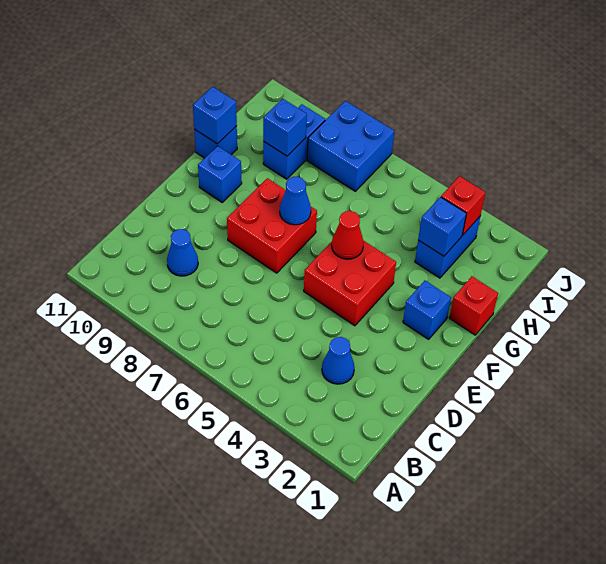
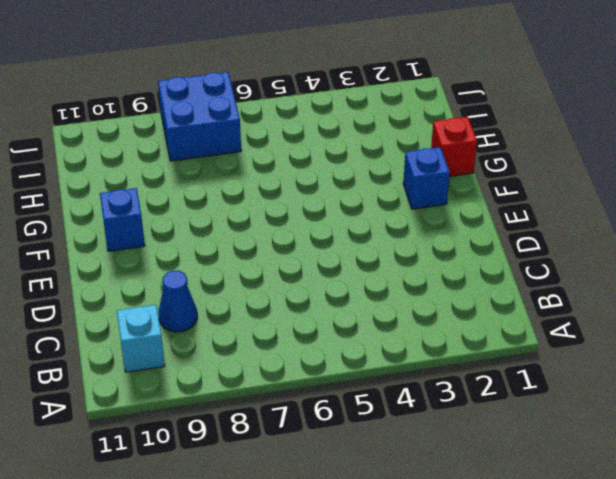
cyan brick B10 level 1 -> none
none -> blue cone C3 level 1
none -> red brick E4:F5 level 1
none -> red brick E7:F8 level 1

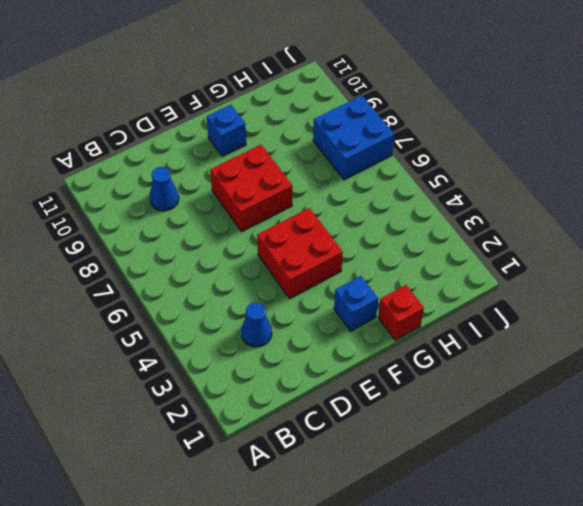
none -> blue brick G11 level 1
none -> blue brick H3:I3 level 1
none -> blue brick H9:I9 level 1

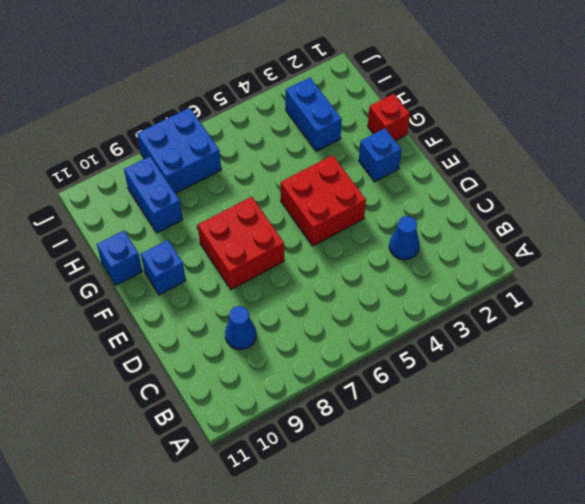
none -> red cone F5 level 2
none -> blue cone F7 level 2
none -> blue brick G11 level 2

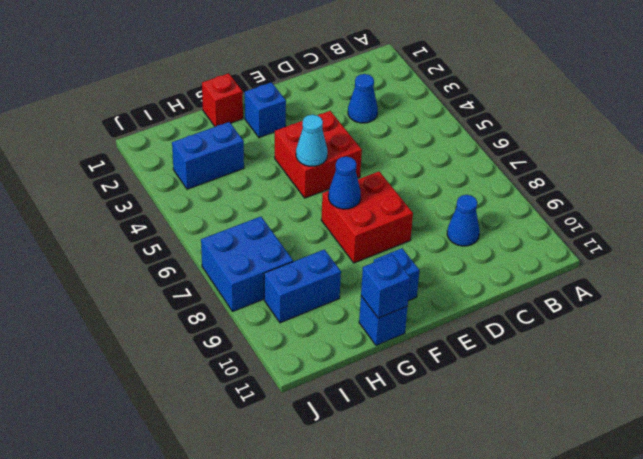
cyan cone F5 level 2 -> red cone F5 level 2
none -> blue brick H3 level 2
none -> blue brick H9 level 2
none -> red brick I3 level 2

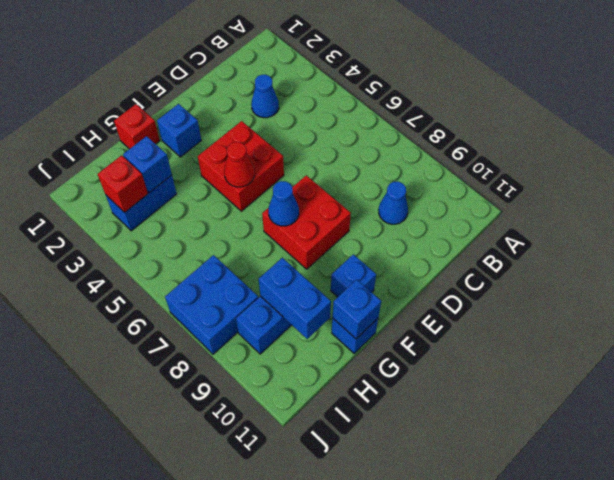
blue brick H9:H10 level 2 -> blue brick H9 level 2

